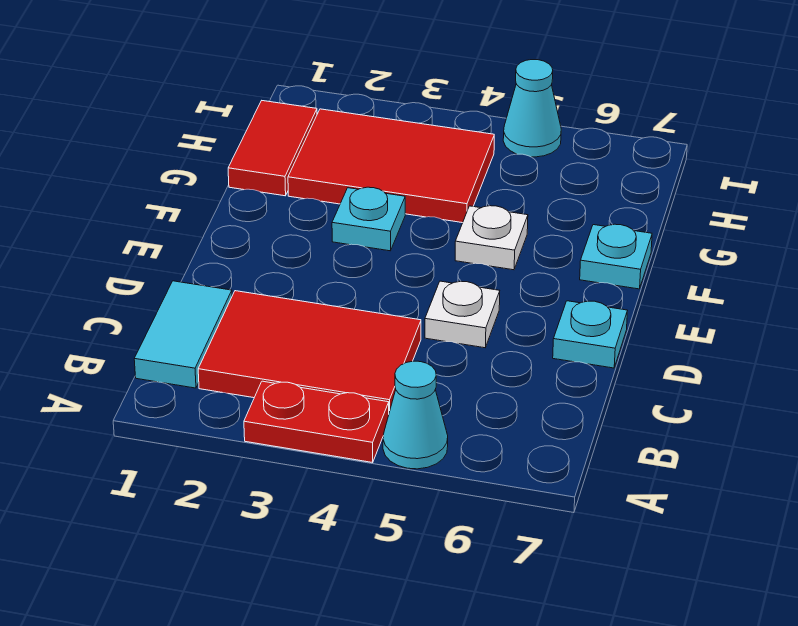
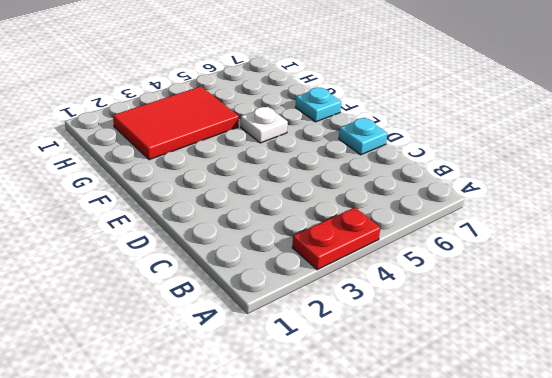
none -> cyan cone A5 level 1
none -> cyan tile B1:C1 level 1
none -> red tile B2:C4 level 1

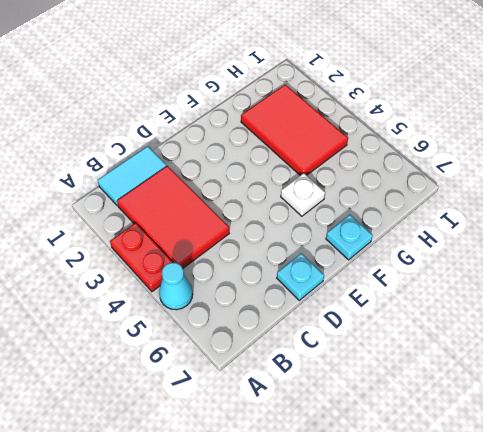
none -> white plate D5 level 1
none -> cyan plate F3 level 1
none -> red tile G1:H1 level 1

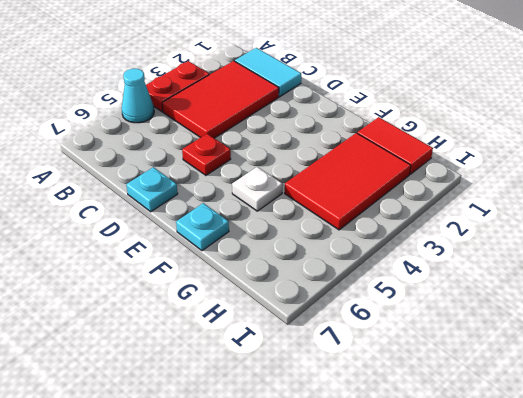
red plate D5 level 1 -> white plate D5 level 1
none -> cyan plate F3 level 1
none -> cyan cone I5 level 1

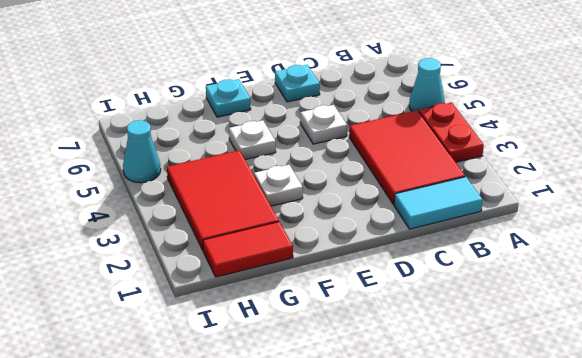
white plate F3 level 1 -> cyan plate F3 level 1

